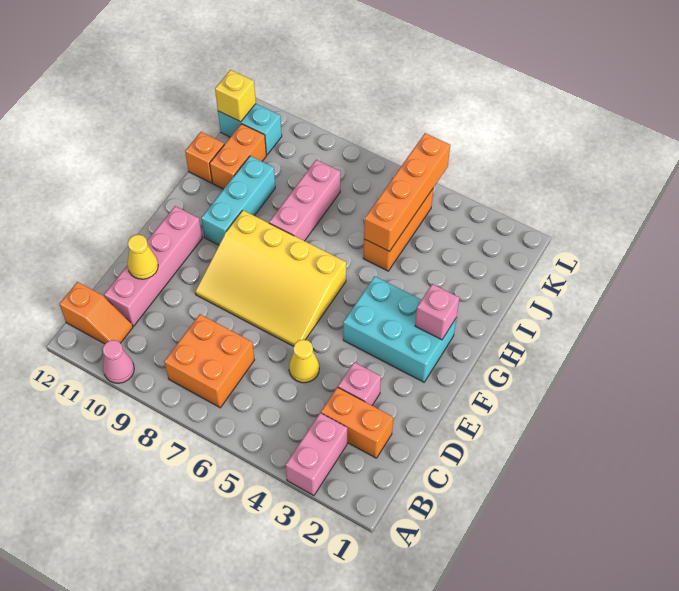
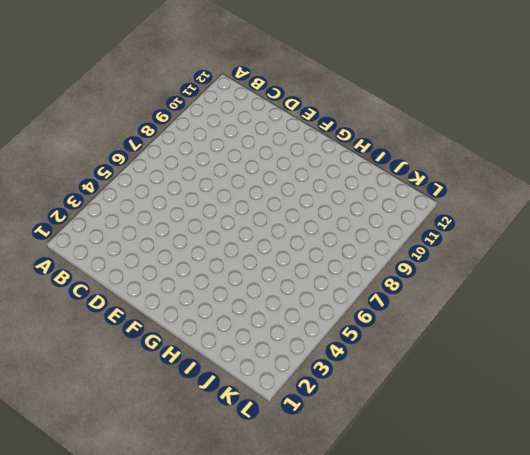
none -> pink brick A3:B3 level 1
none -> pink cone A10 level 1
none -> orange brick B7:C8 level 1

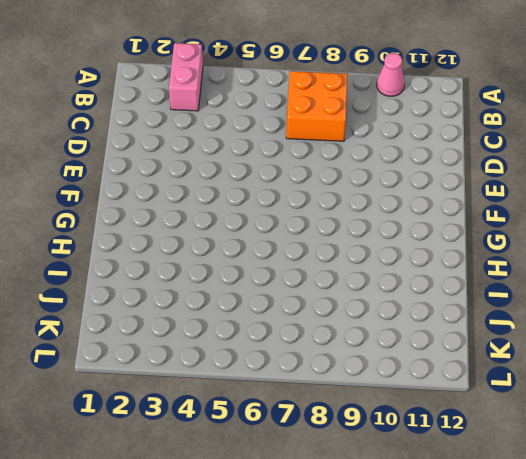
none -> orange slope B11:B12 level 1 top 12
none -> orange brick C2:C3 level 1
none -> pink brick C11:F11 level 1

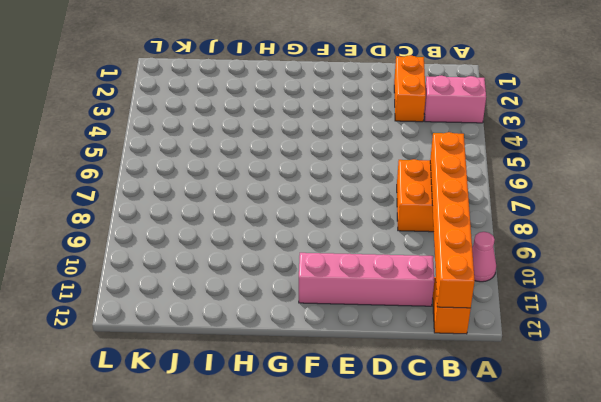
orange brick B7:B12 level 2 -> none
none -> pink brick D3 level 1
none -> yellow cone D5 level 1
none -> yellow slope E6:G9 level 1 top G

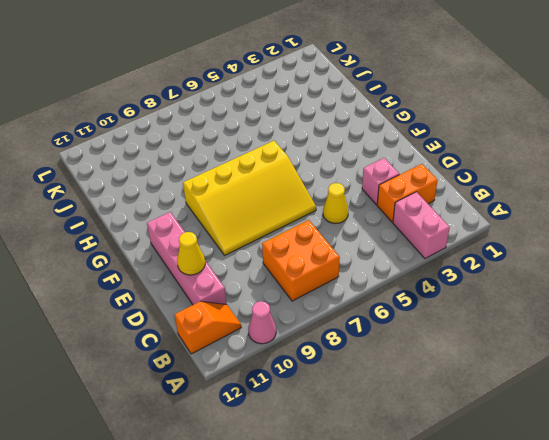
none -> cyan brick F2:G4 level 1
none -> cyan brick G10:I10 level 1
none -> pink brick H8:J8 level 1

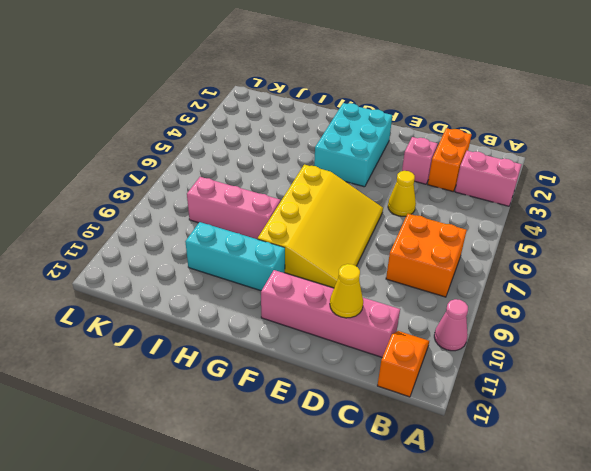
none -> orange brick I5:K5 level 1
none -> orange brick I11:J11 level 1
none -> orange brick I12 level 1

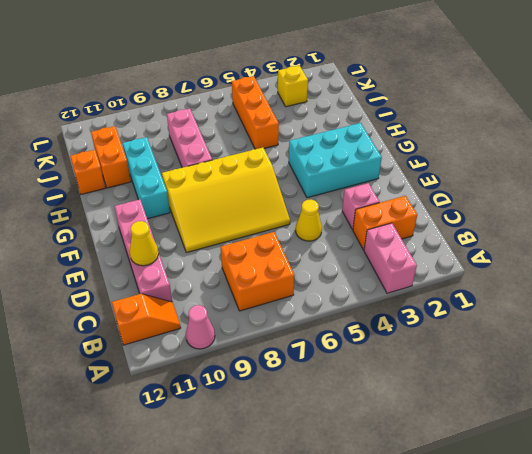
yellow brick K3 level 1 -> yellow brick K12 level 2
none -> cyan brick K11:K12 level 1
none -> pink brick G2 level 2
none -> orange brick I5:L5 level 2

